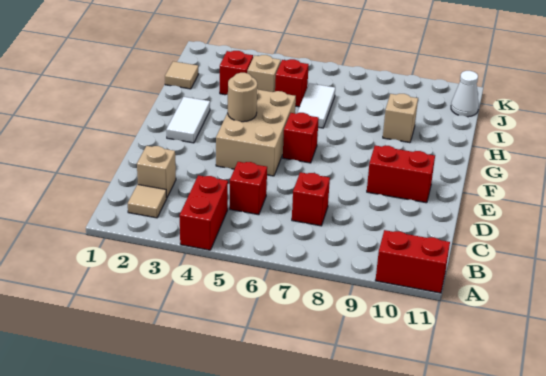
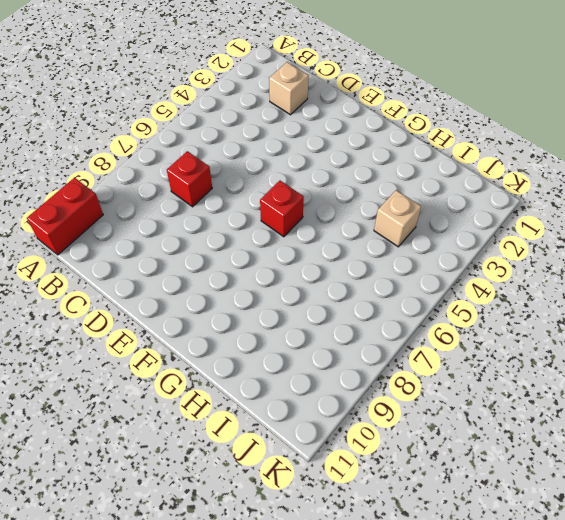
none -> red brick A4:B4 level 1
none -> tan tile B2 level 1
none -> red brick C5 level 1

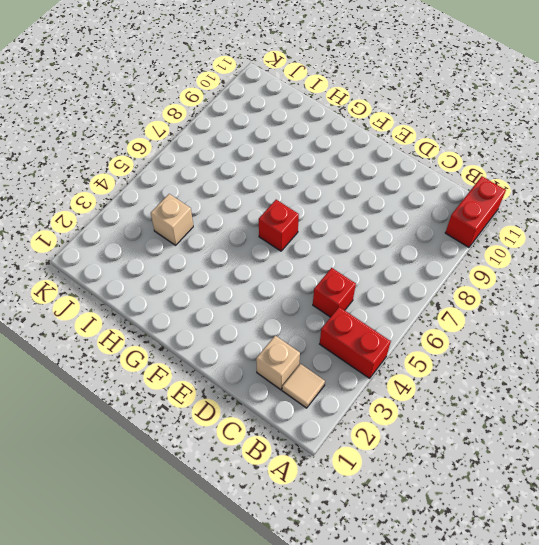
none -> red brick C7 level 1
none -> tan brick E4:G5 level 1
none -> red brick E9:E10 level 1

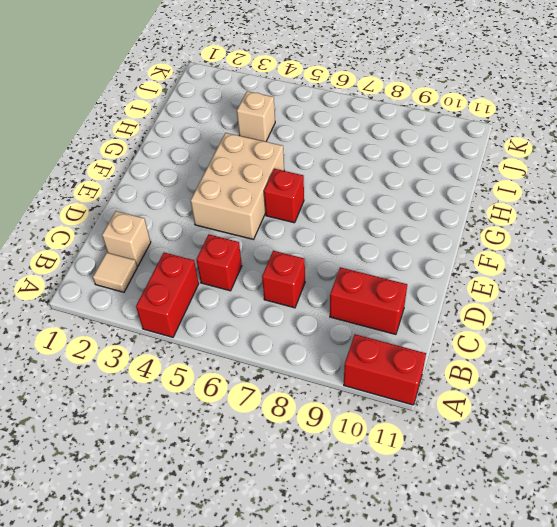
red brick C9:C10 level 1 -> red brick E9:E10 level 1
none -> white tile F2:G2 level 1
none -> white tile H6:I6 level 1
none -> tan brick H9 level 1

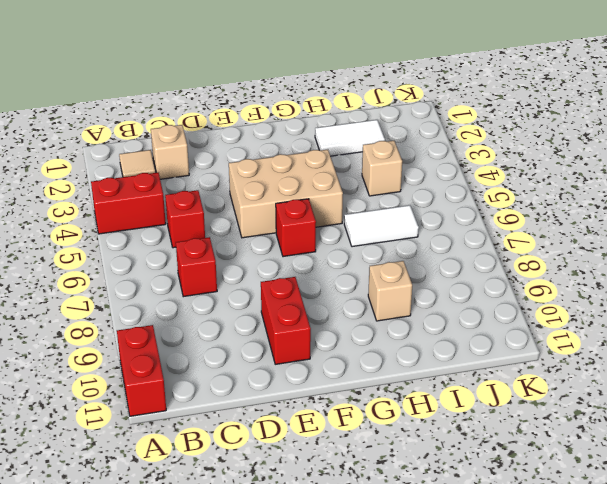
white tile H2:I2 level 1 -> white tile F2:G2 level 1
none -> tan tile I1 level 1
none -> red brick I3 level 1
none -> red brick I5 level 1

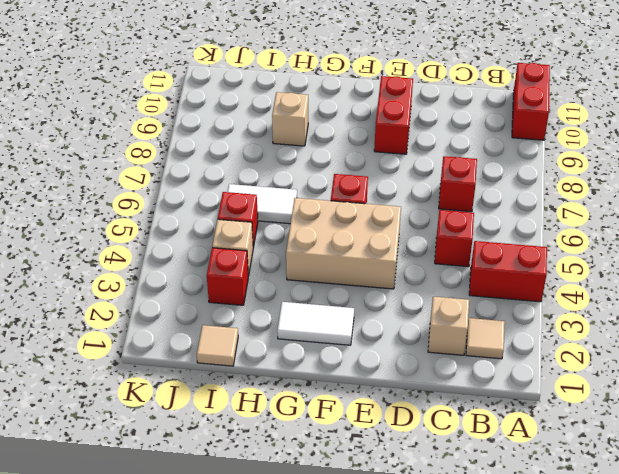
none -> white cone J11 level 1
none -> tan round brick F4 level 2

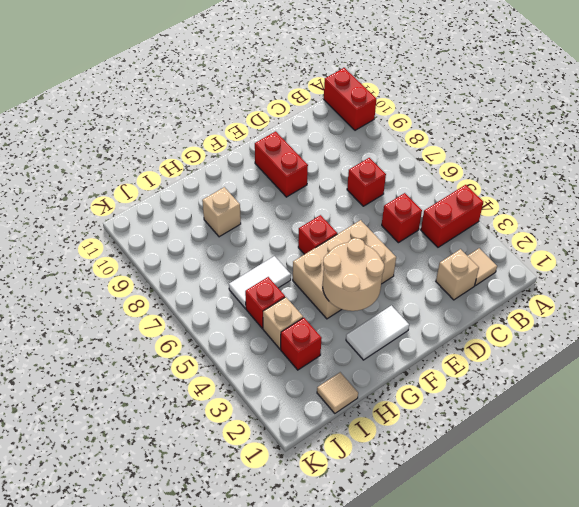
tan round brick F3:G4 level 2 -> tan round brick F4 level 2
none -> white cone J11 level 1

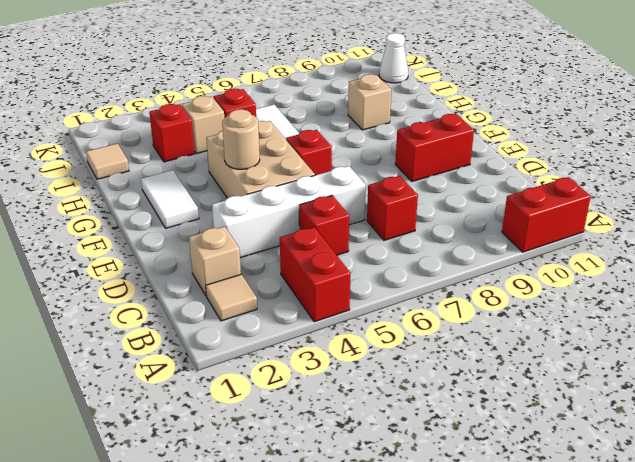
white brick D3:D6 level 1 -> none

